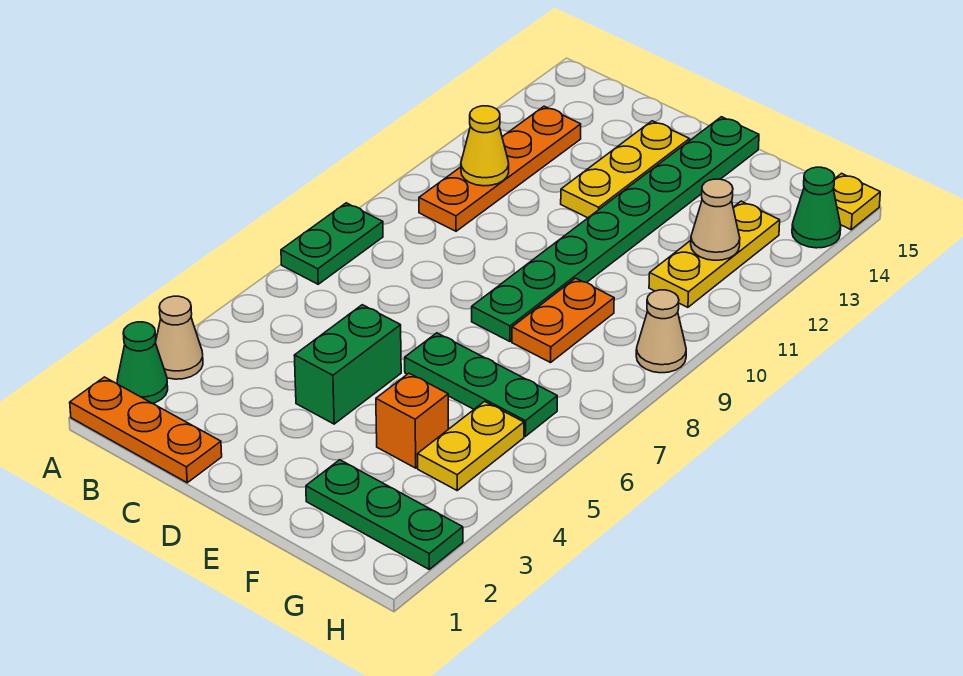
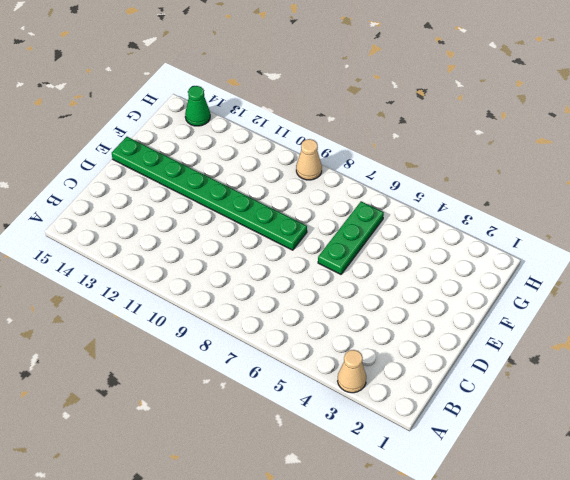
none -> orange plate A1:C1 level 1
none -> green cone A2 level 1
none -> green plate A7:A8 level 1

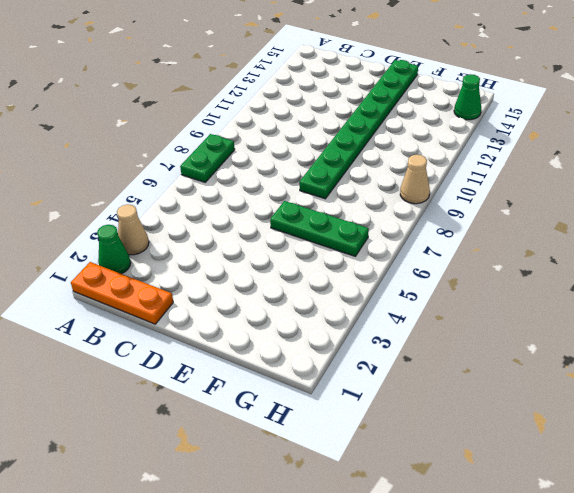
none -> orange plate B10:B13 level 1
none -> green brick D4:D5 level 1
none -> yellow plate D12:D14 level 1

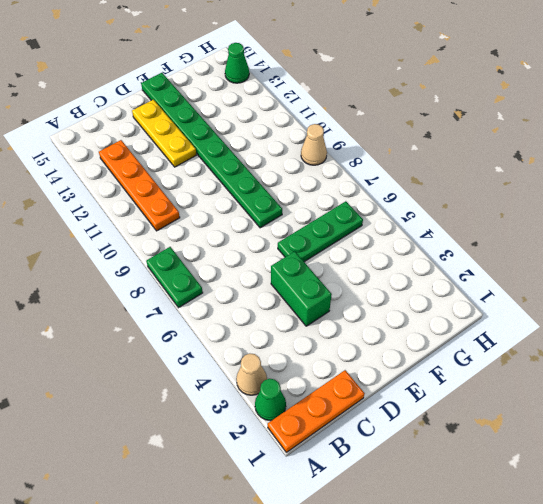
none -> green plate F2:H2 level 1
none -> orange brick F4 level 1
none -> orange plate F8:F9 level 1

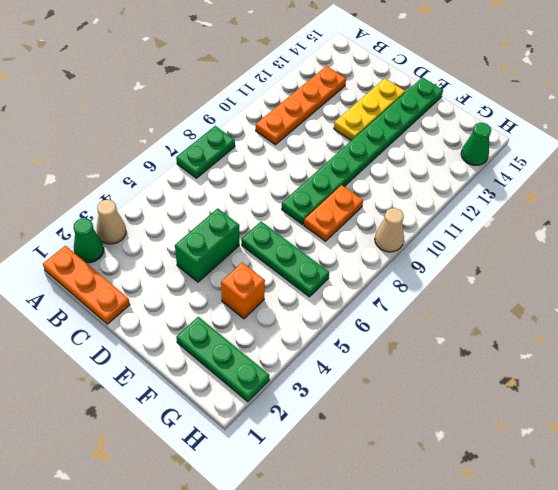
none -> yellow plate G4:G5 level 1
none -> yellow plate G11:G13 level 1
none -> yellow plate H15 level 1

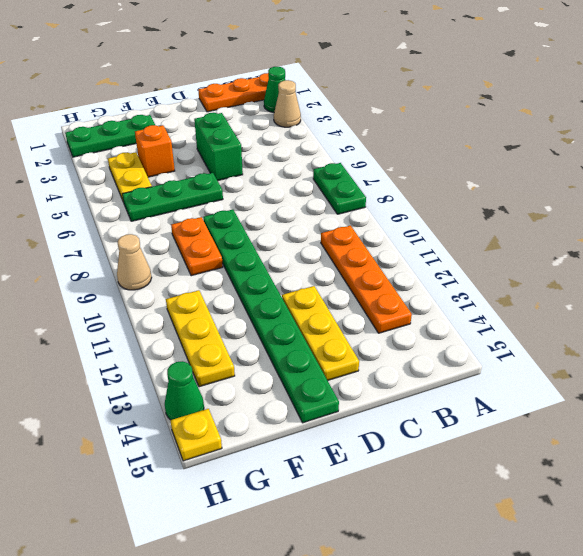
none -> yellow cone B11 level 2
none -> tan cone G12 level 2

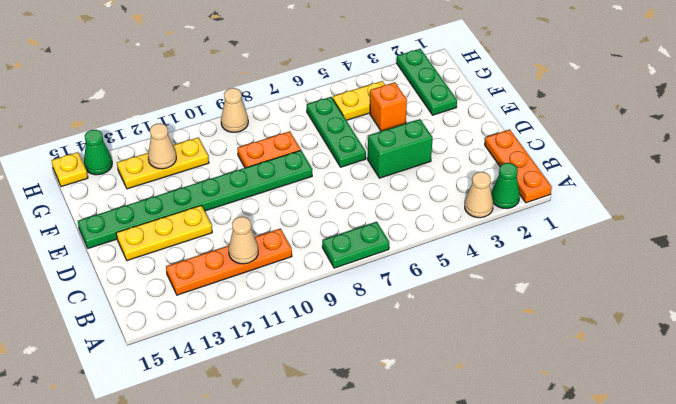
tan cone B11 level 2 -> yellow cone B11 level 2

